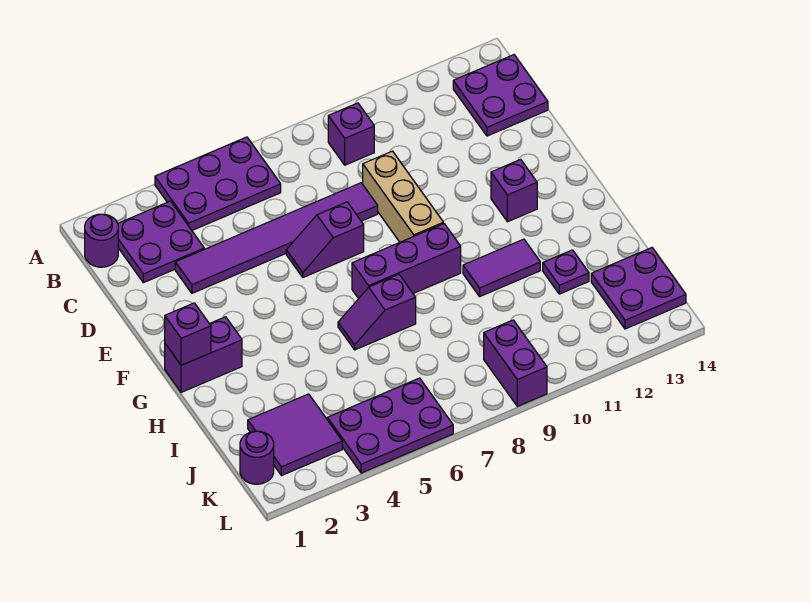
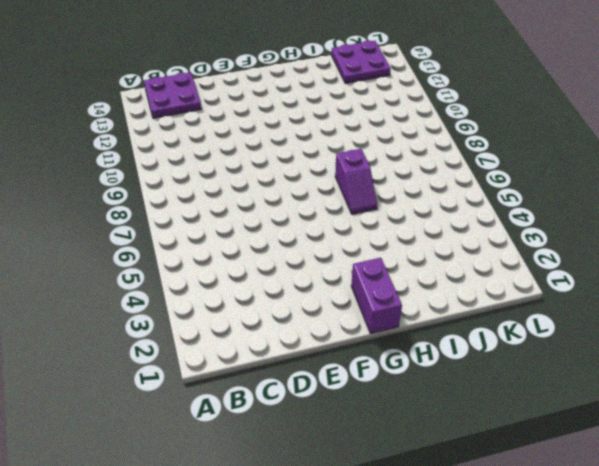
none -> purple plate A4:B6 level 1
none -> purple round brick B1 level 1
none -> purple plate B2:C3 level 1

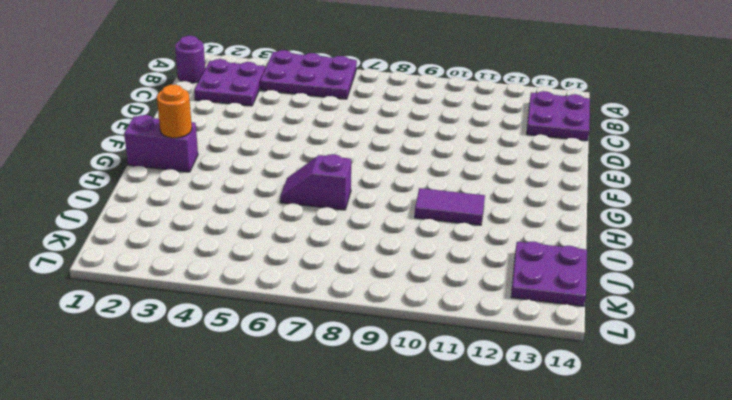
orange round brick G2 level 2 -> none
none -> purple brick B9 level 1
none -> purple tile D3:D8 level 1
none -> tan brick D9:F9 level 1

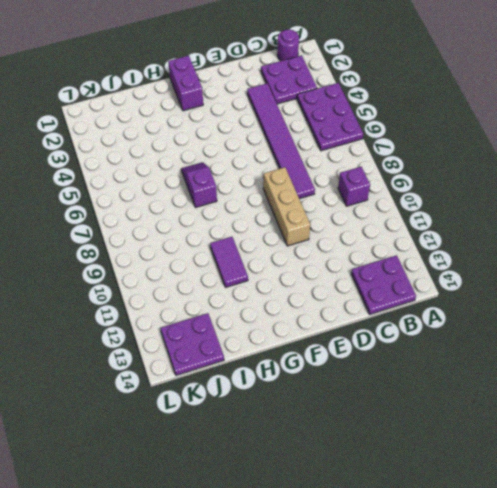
tan brick E8:E10 level 1 -> tan brick D9:F9 level 1
none -> purple slope E6:E7 level 1 top 7
none -> purple brick F12 level 1
none -> purple brick G7:G9 level 1

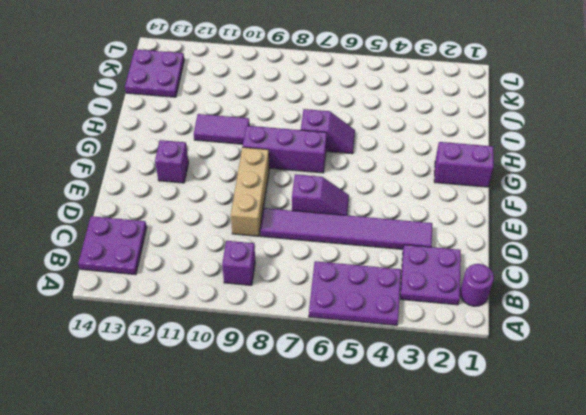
none -> purple plate I12 level 1
none -> purple tile J2:K3 level 1
none -> purple round brick K1 level 1

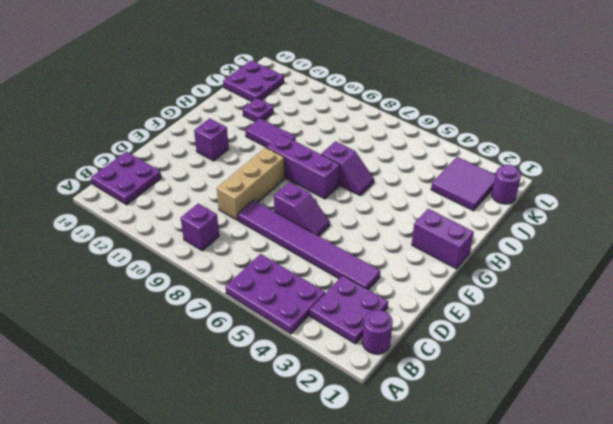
none -> purple plate K4:L6 level 1
none -> purple brick K9:L9 level 1
none -> purple brick G1 level 2

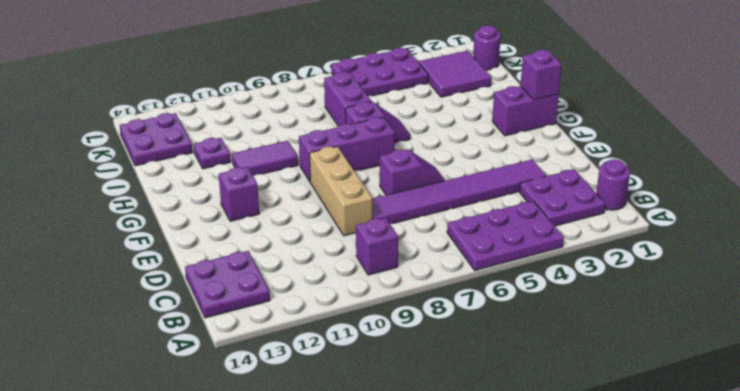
purple brick I7:J7 level 1 -> purple brick K9:L9 level 1

